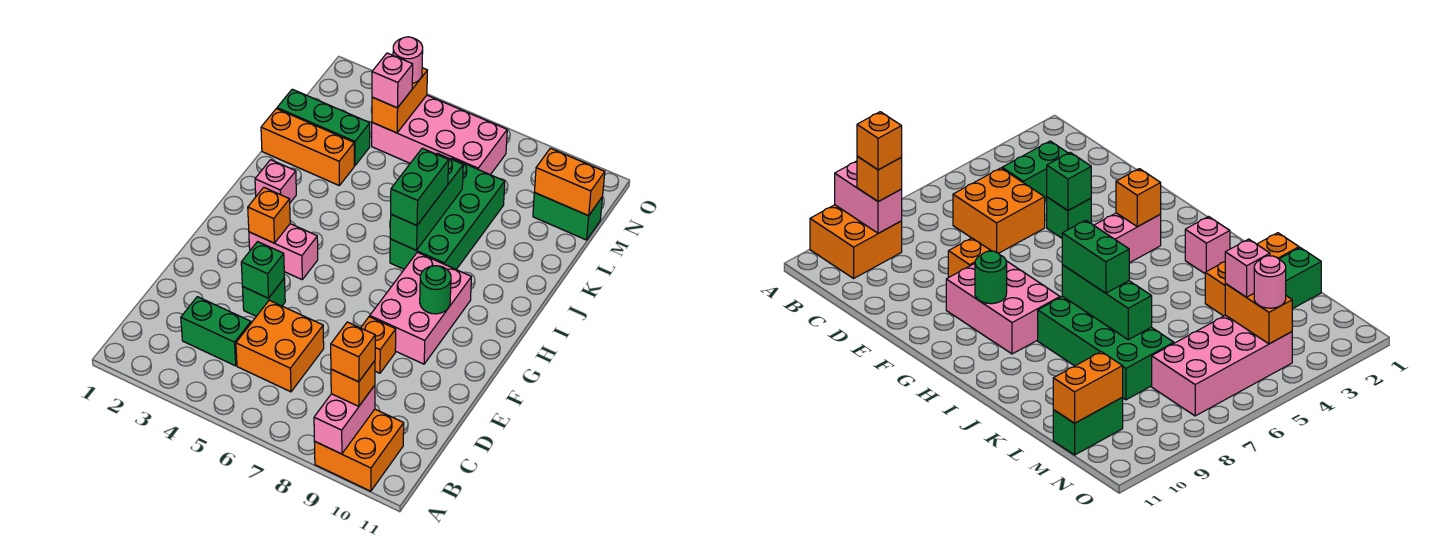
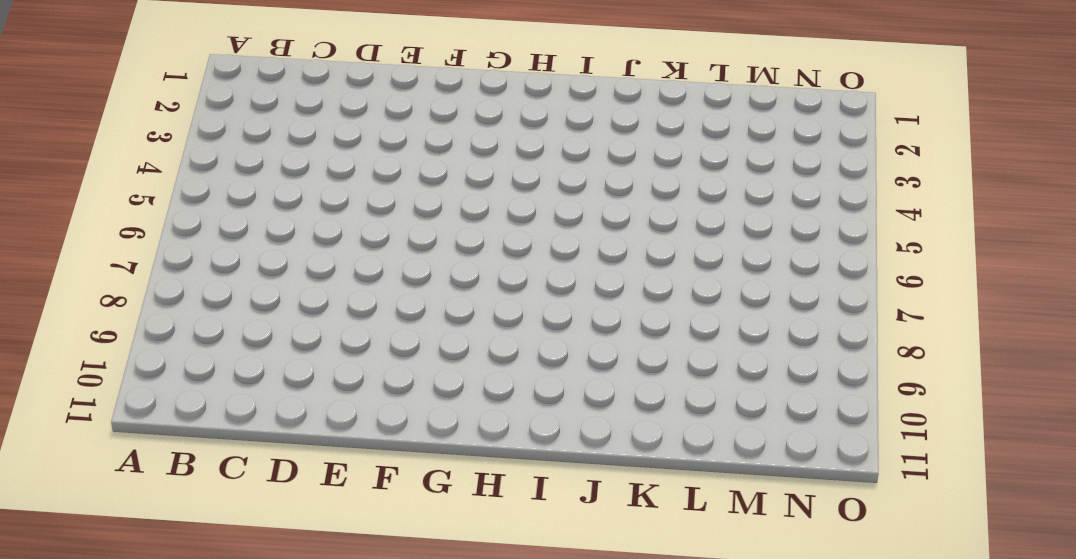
none -> orange brick A9:B10 level 1
none -> green brick C3:C4 level 1
none -> orange brick C5:D6 level 1

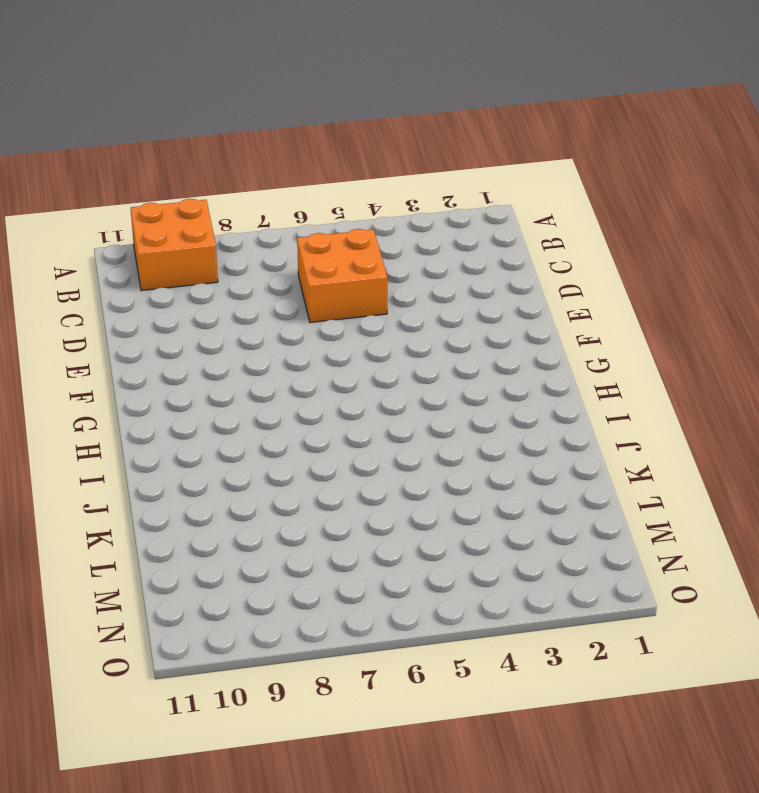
none -> green brick C3:C4 level 1
none -> green brick E4 level 1
none -> orange brick E8 level 1

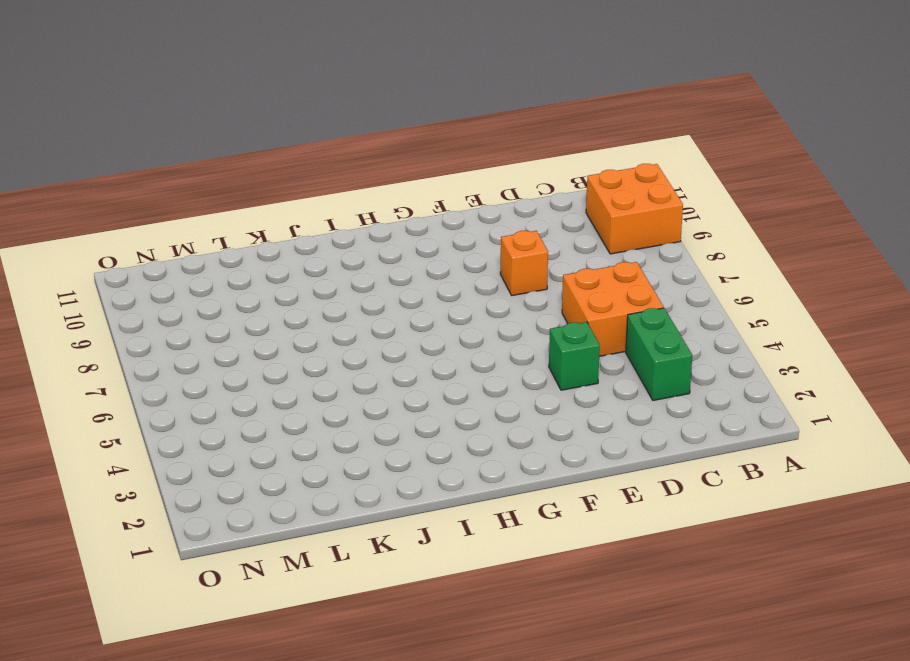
none -> pink brick F8:H9 level 1
none -> pink brick G3:G4 level 1
none -> pink brick I2 level 1

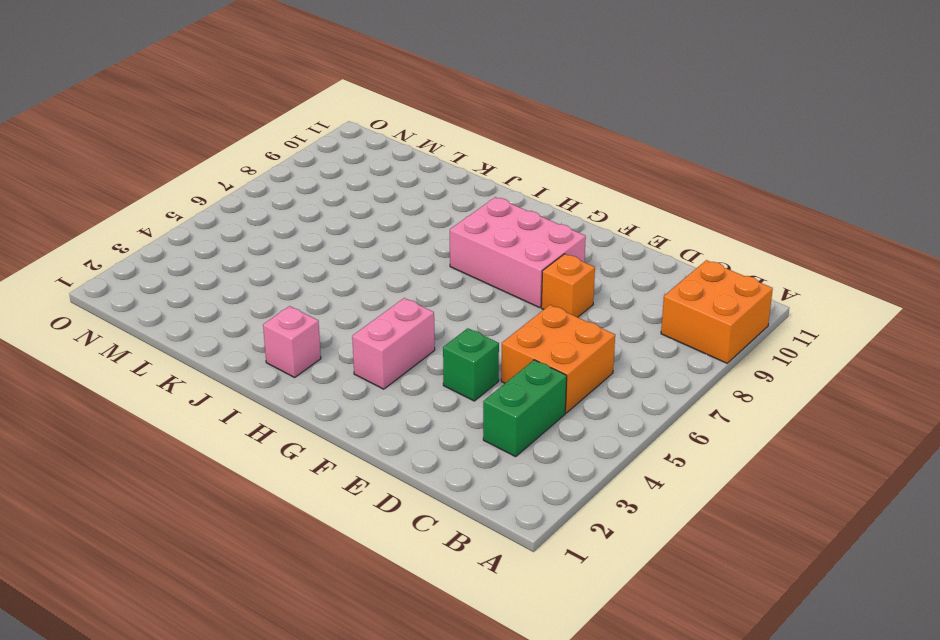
none -> green brick I7:L8 level 1
none -> orange brick K1:K3 level 1
none -> green brick L1:L3 level 1

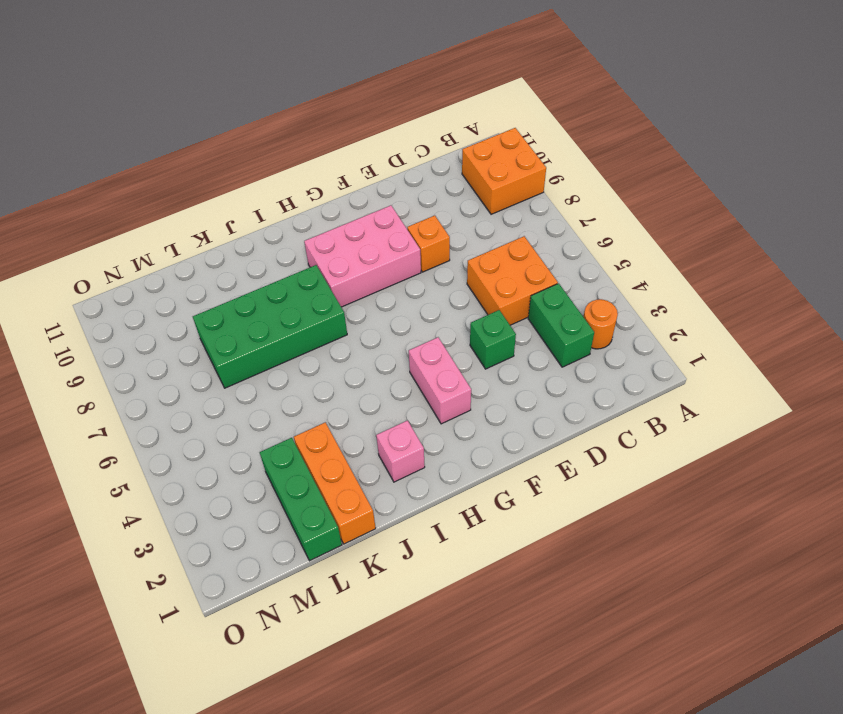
orange round brick B3 level 1 -> none
none -> pink brick M4:N7 level 1
none -> green brick M10:M11 level 1
none -> pink brick A9:B9 level 2

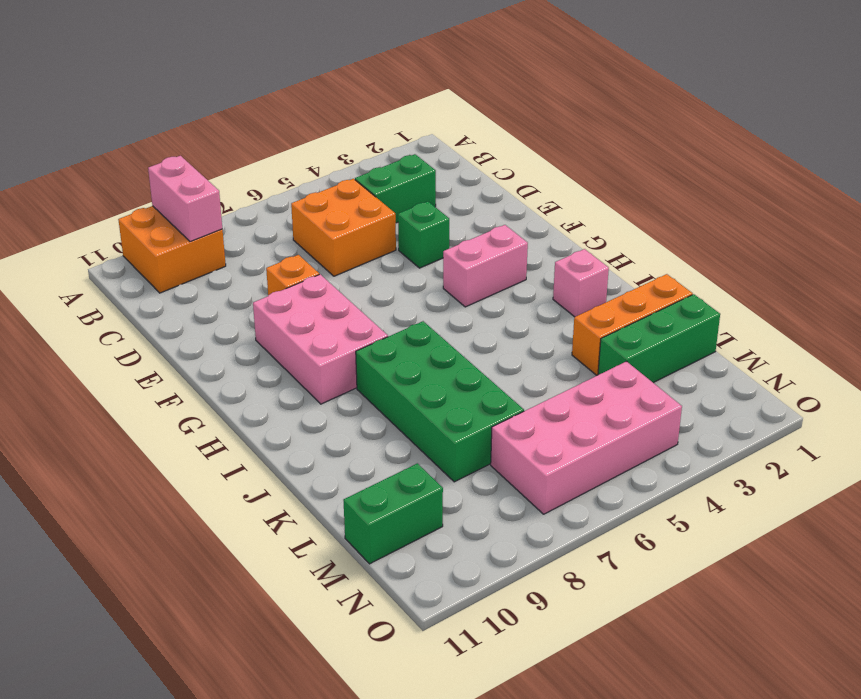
none -> green brick E4 level 2
none -> orange brick G3 level 2
none -> green round brick G9 level 2

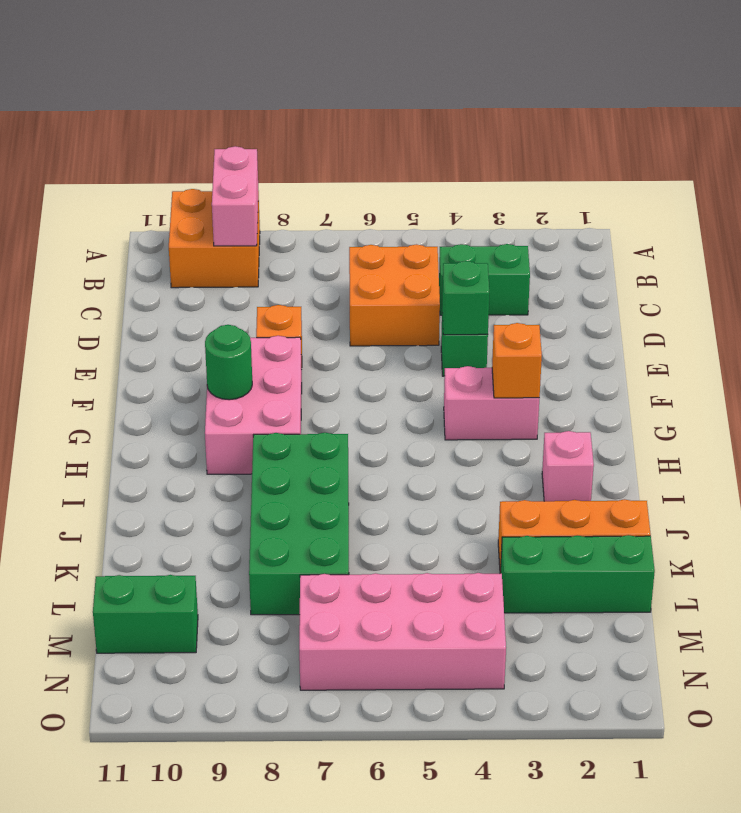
none -> green brick I7:K7 level 2
none -> orange brick M4:N4 level 2
none -> orange brick M10:M11 level 2

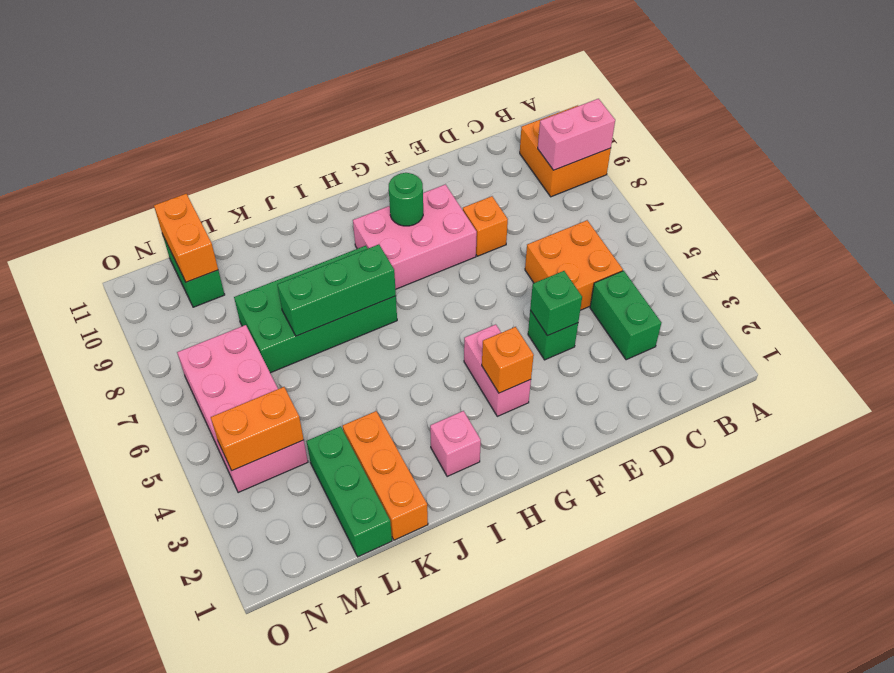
none -> orange brick B9 level 3
none -> green brick I7:J7 level 3
none -> pink brick M4 level 3

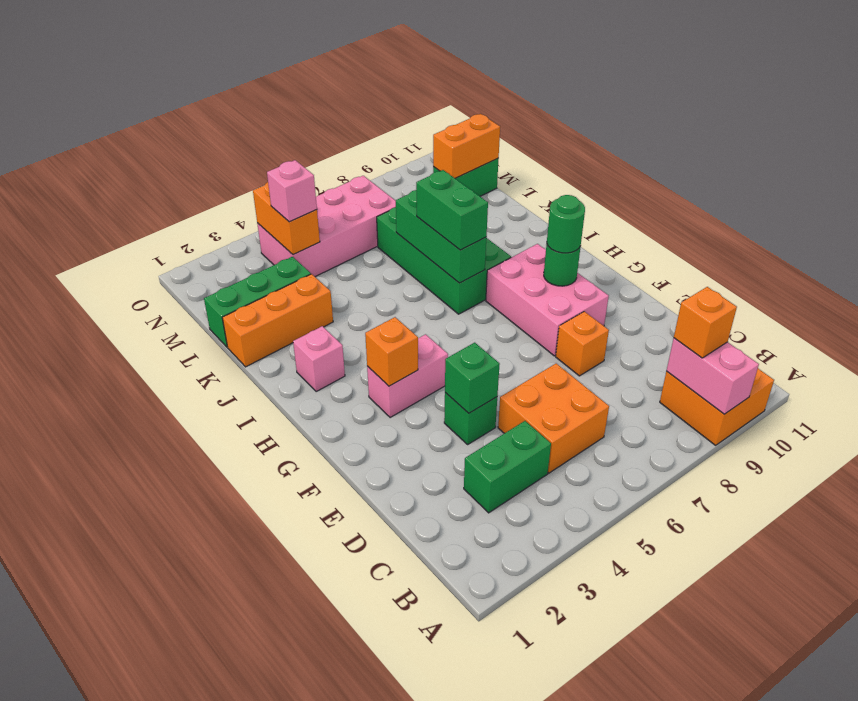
green round brick G9 level 3 -> none
none -> pink round brick N4 level 3
none -> orange brick B9 level 4

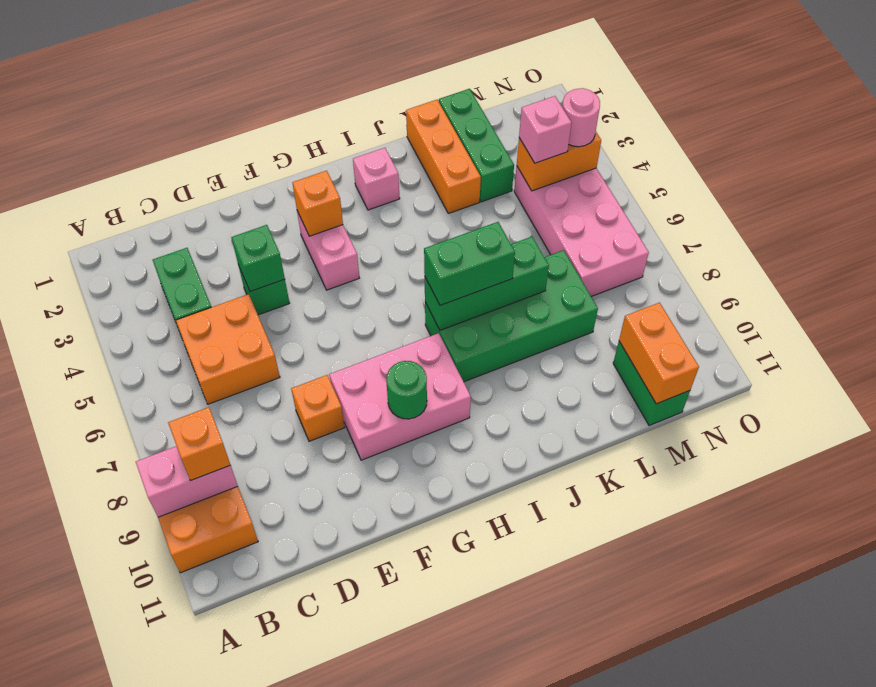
none -> orange brick B9 level 4

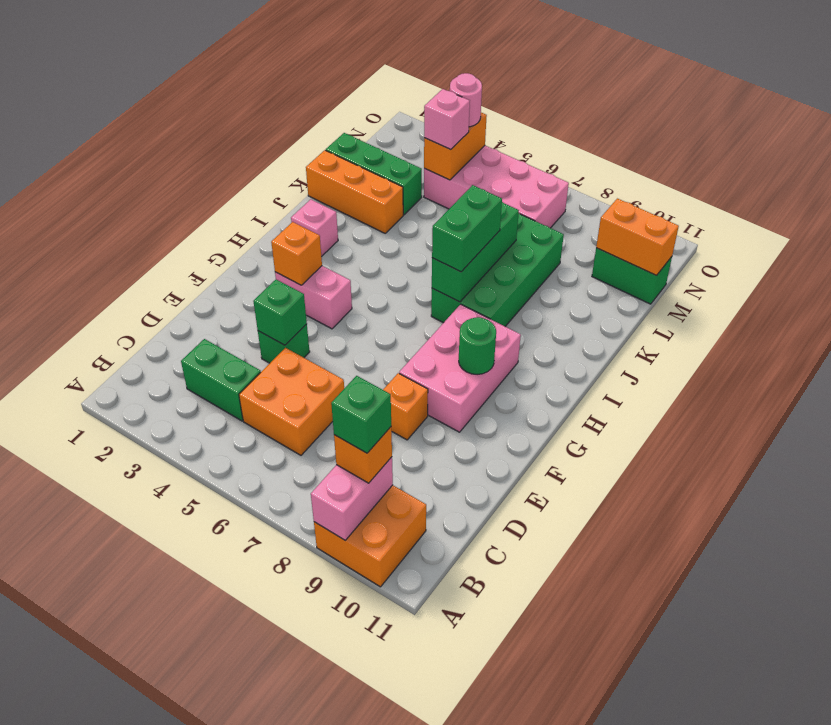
green brick B9 level 4 -> orange brick B9 level 4

